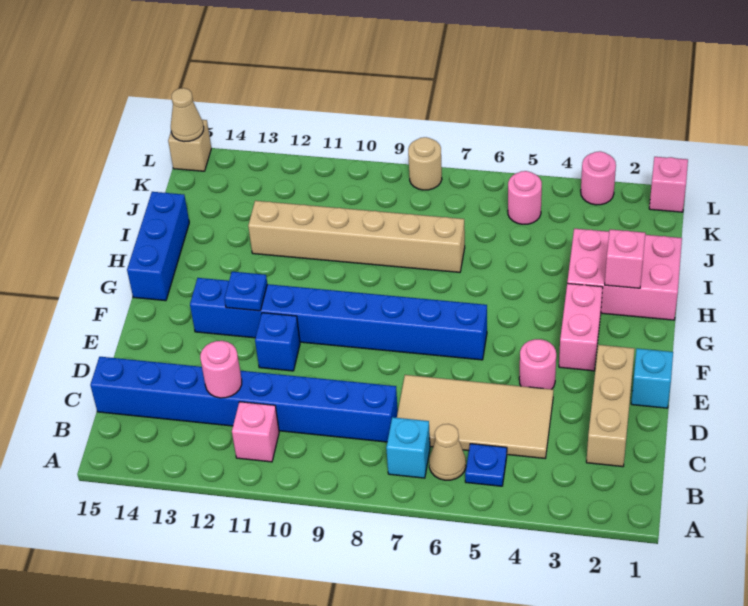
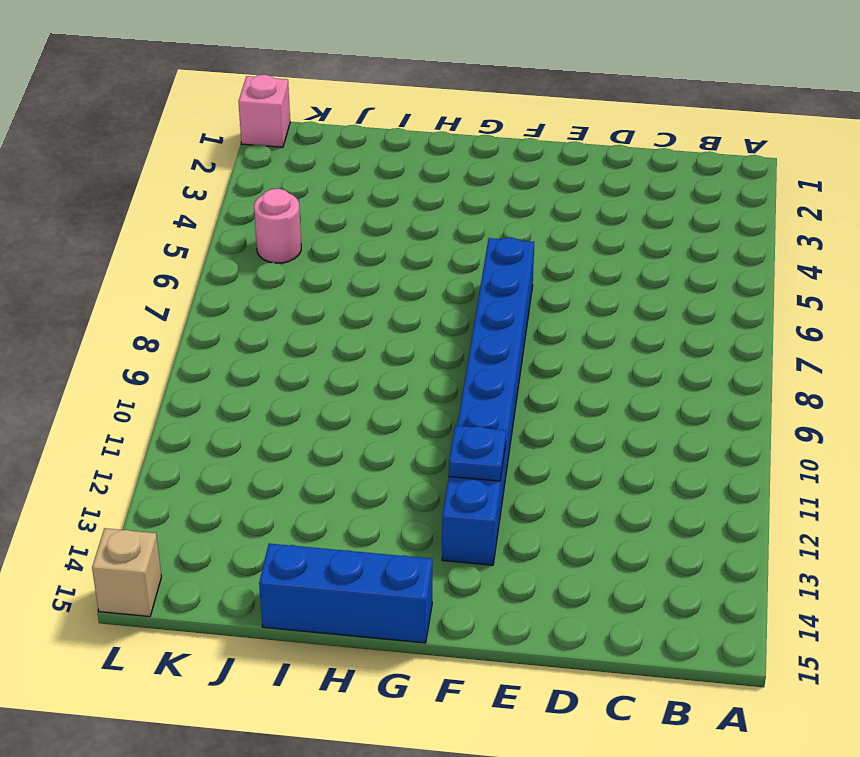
none -> blue plate B5 level 1
none -> tan cone B6 level 1
none -> cyan brick B7 level 1

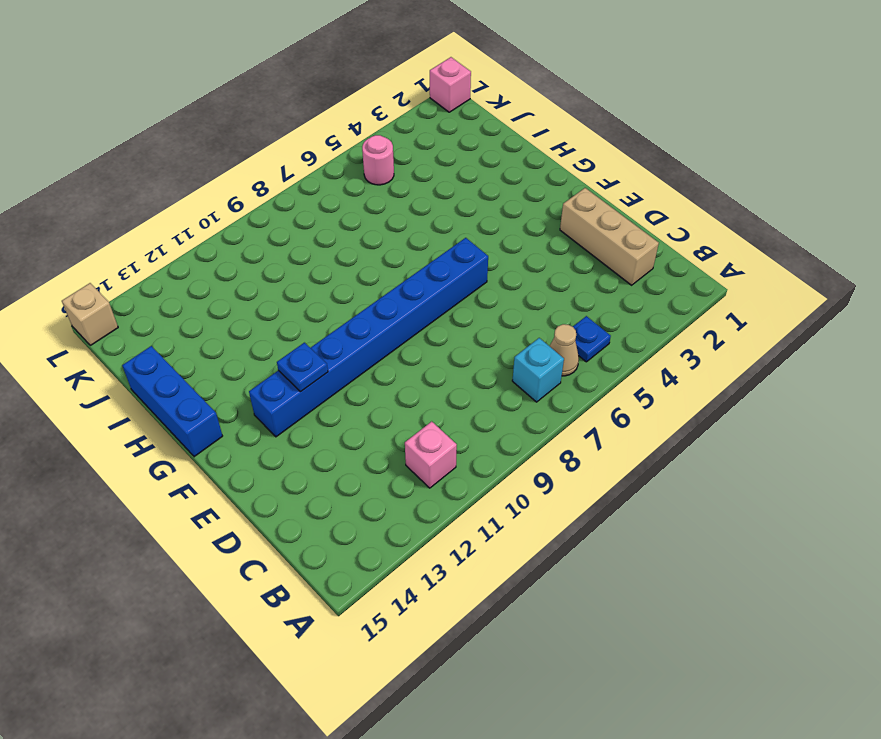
none -> tan tile C4:D7 level 1
none -> blue brick C8:C15 level 1
none -> cyan brick E1 level 1

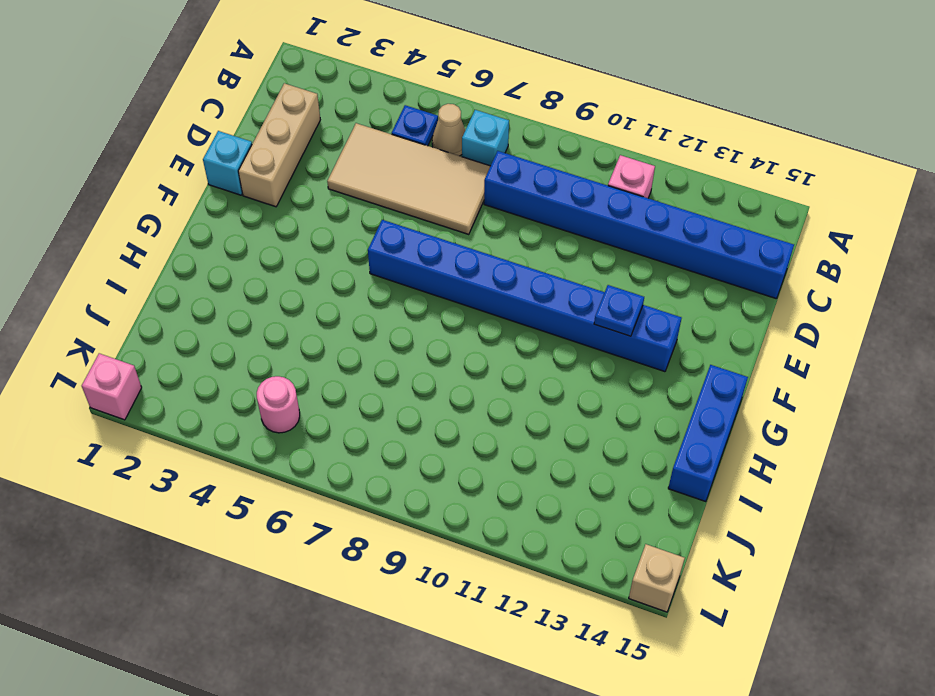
none -> pink round brick E4 level 1
none -> blue brick E11 level 1
none -> pink brick F3:G3 level 1

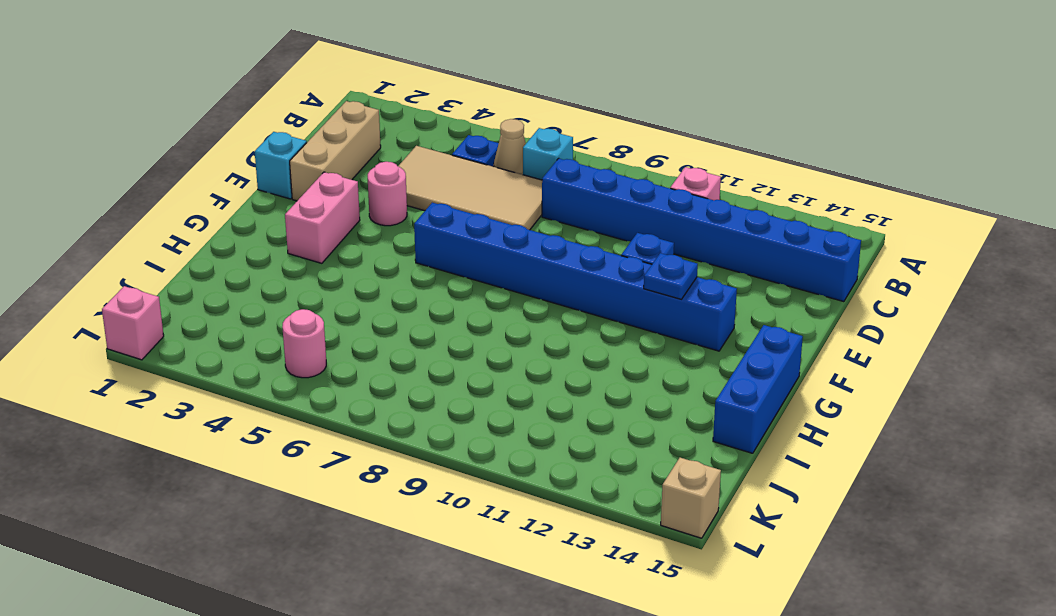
none -> pink brick H1:I3 level 1
none -> tan brick I7:I12 level 1
none -> pink round brick L3 level 1

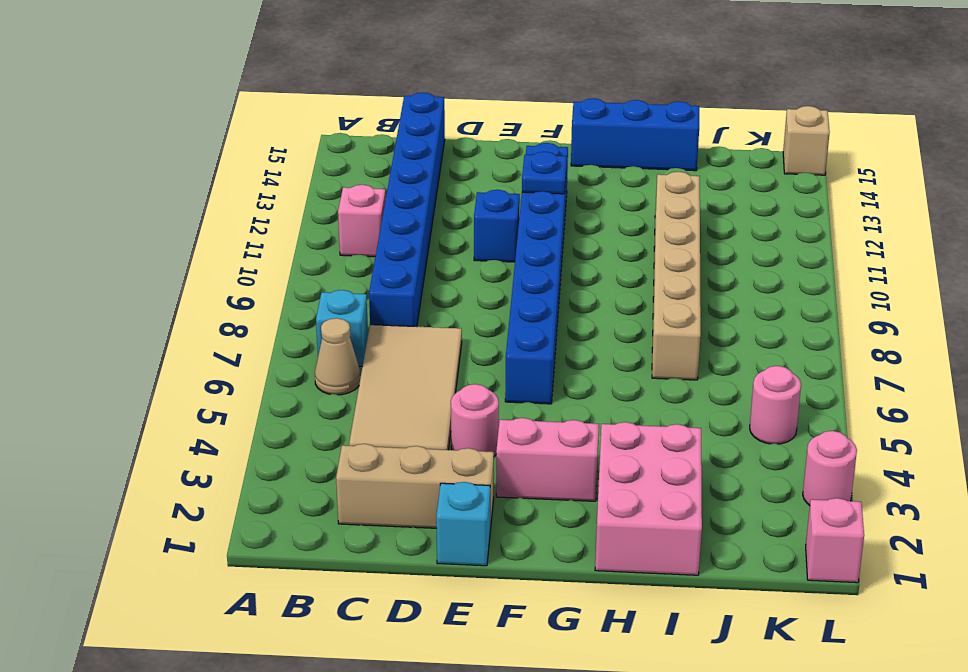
none -> blue plate B5 level 1
none -> tan round brick L8 level 1
none -> pink round brick C12 level 2

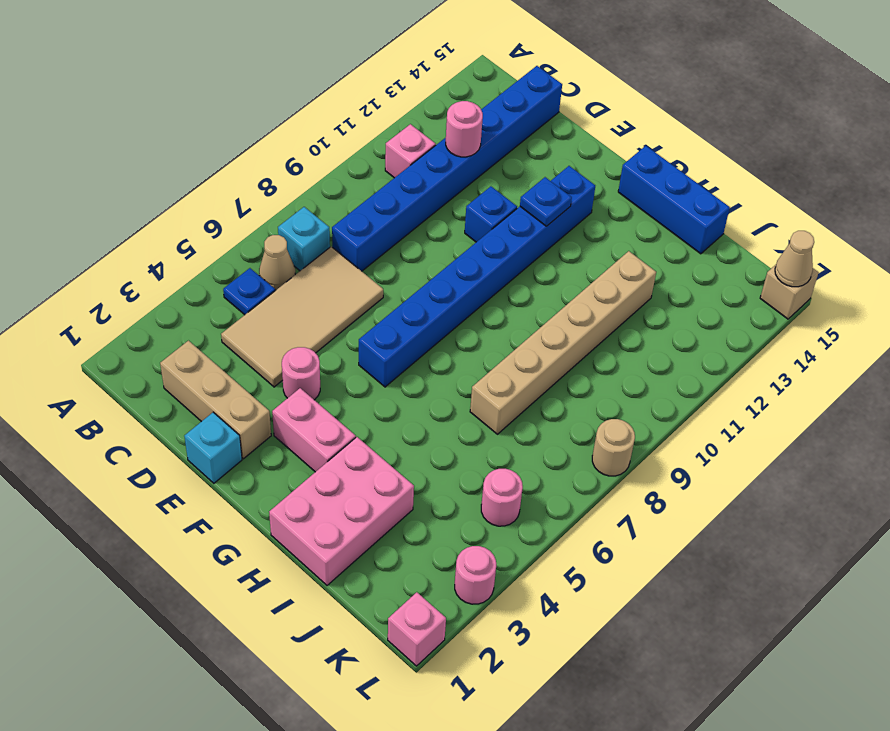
none -> pink brick H2 level 2

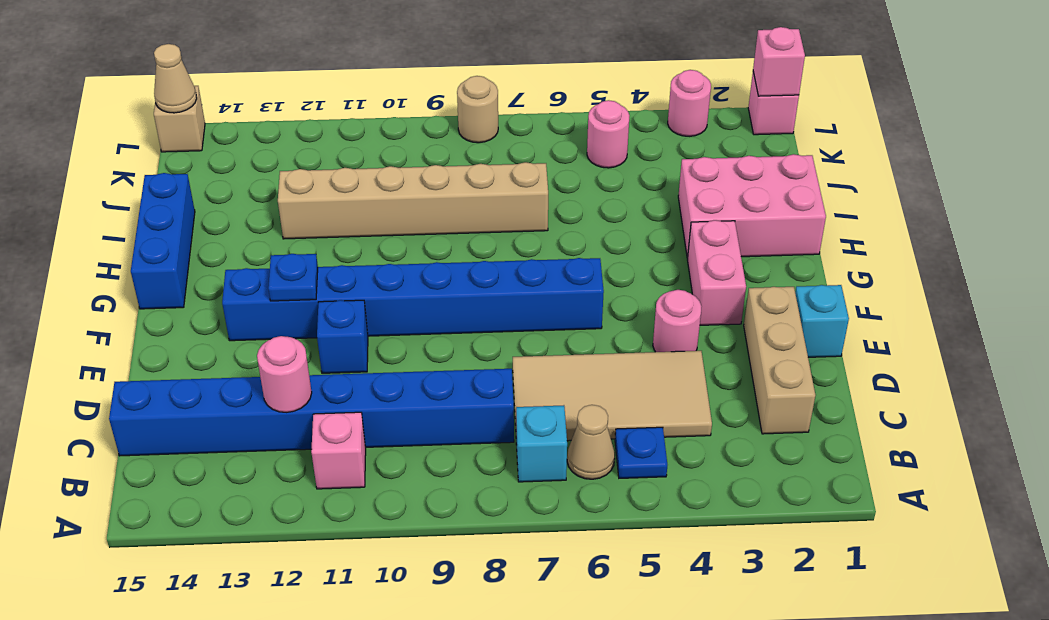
pink brick L1 level 2 -> pink brick H2 level 2

